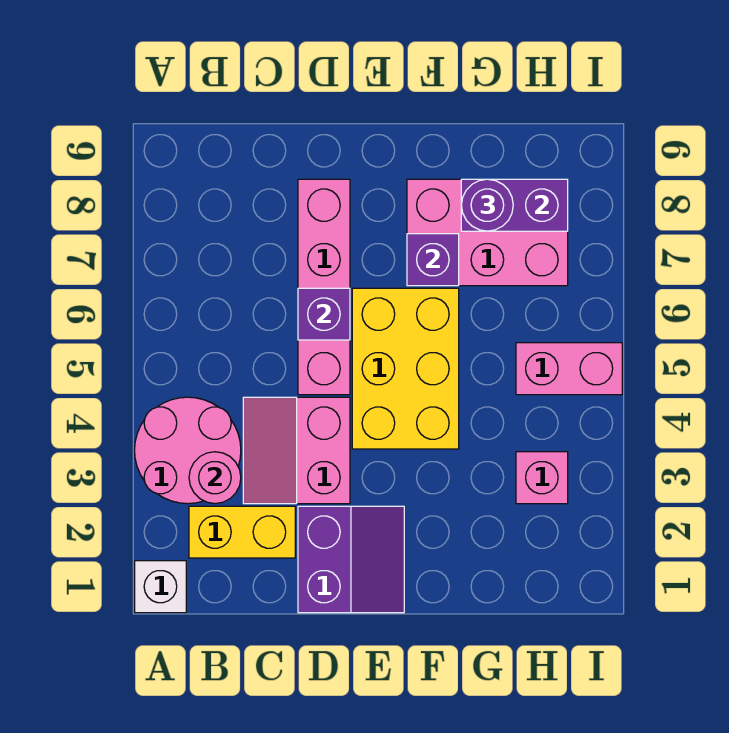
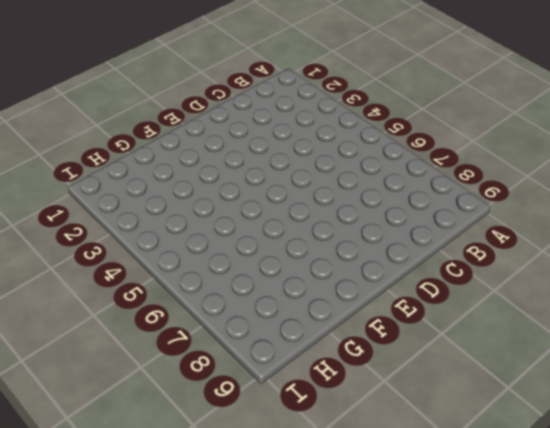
none -> white brick A1 level 1
none -> pink round brick A3:B4 level 1
none -> yellow brick B2:C2 level 1

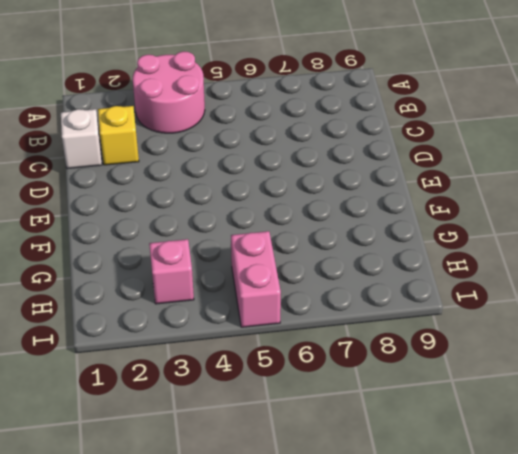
white brick C1 level 1 -> white brick A1 level 1
yellow brick C2 level 1 -> yellow brick B2:C2 level 1
none -> pink slope C3:D4 level 1 top D
none -> purple slope D1:E2 level 1 top D
none -> pink brick D5:D8 level 1

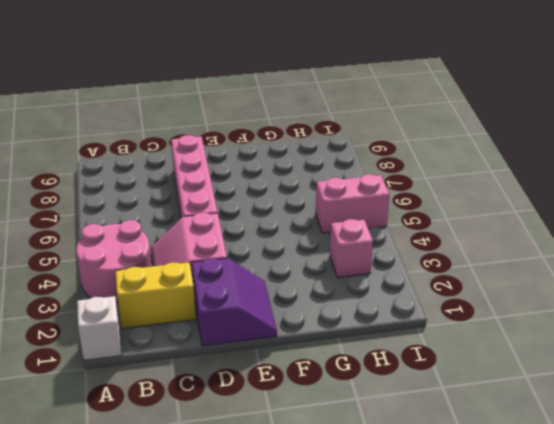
none -> yellow brick E4:F6 level 1
none -> pink brick F7:H8 level 1
none -> pink round brick B3 level 2

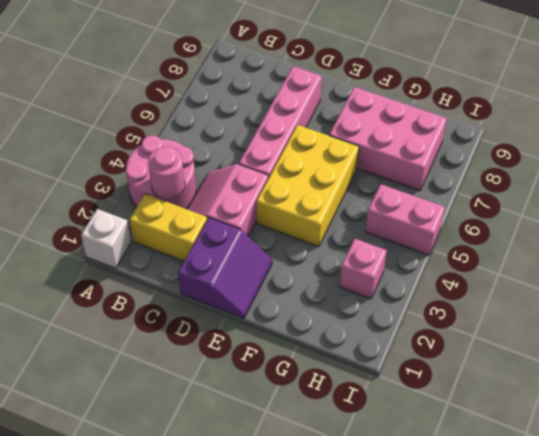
none -> purple brick D6 level 2
none -> purple brick F7 level 2
none -> purple brick G8:H8 level 2

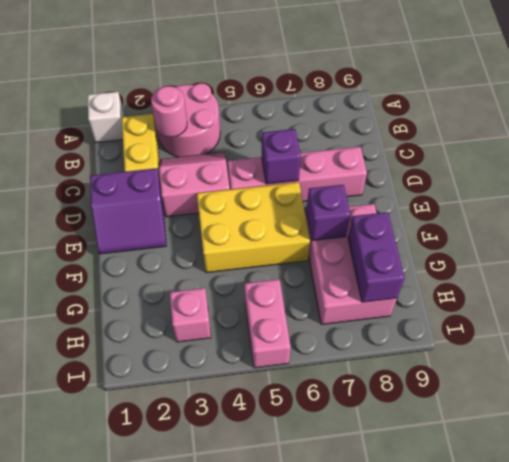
none -> purple round brick G8 level 3

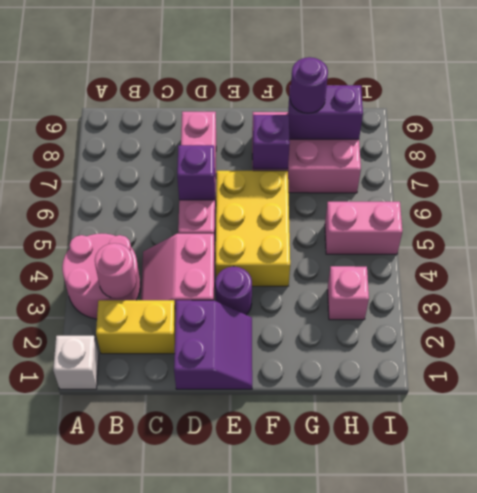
purple round brick E3 level 1 -> none

